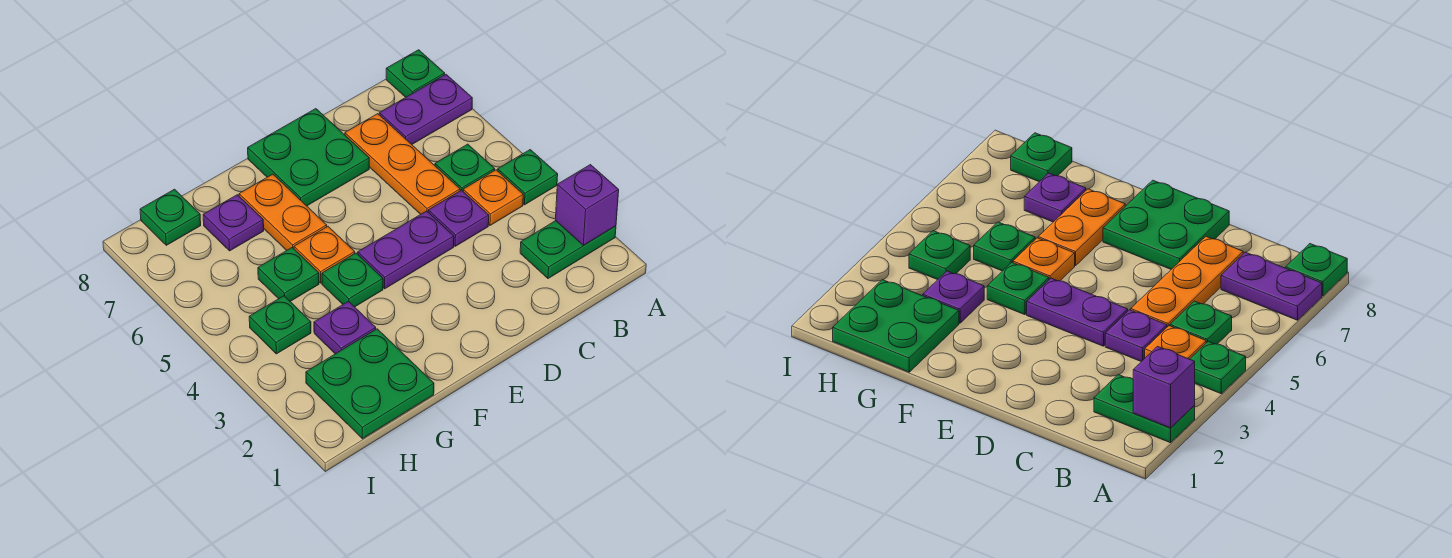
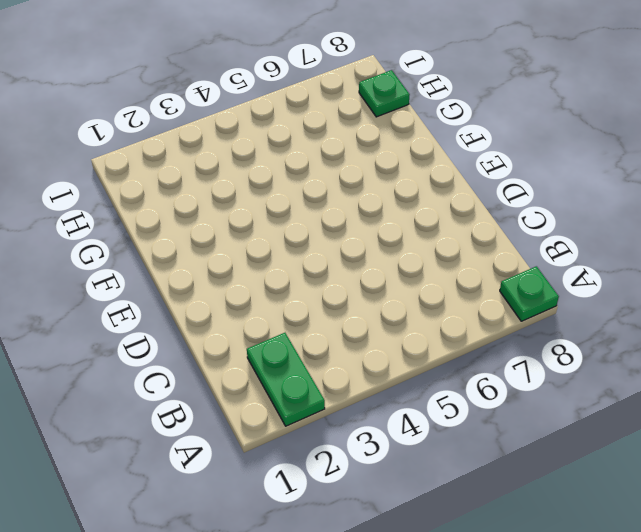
none -> green plate A4 level 1
none -> purple plate A7:B7 level 1
none -> orange plate B4 level 1

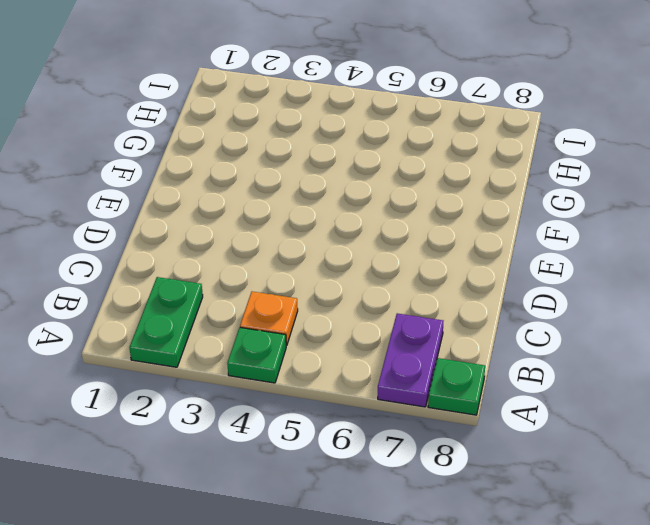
none -> green plate B5 level 1
none -> purple plate C4 level 1
none -> orange plate C5:C7 level 1

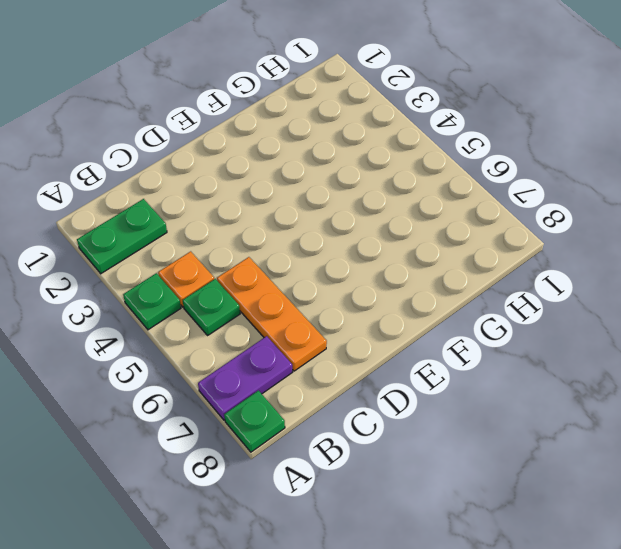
none -> purple plate C4 level 1
none -> purple plate D4:E4 level 1
none -> green plate D7:E8 level 1

